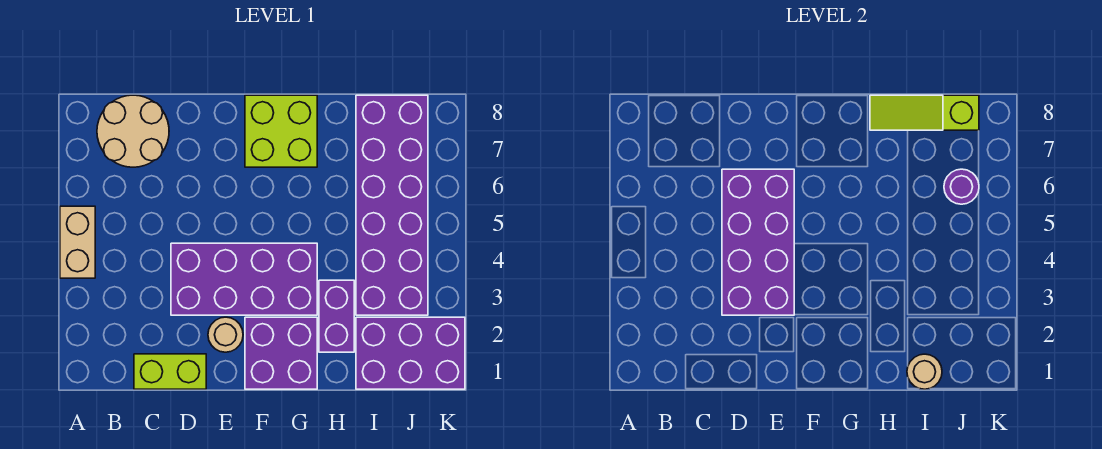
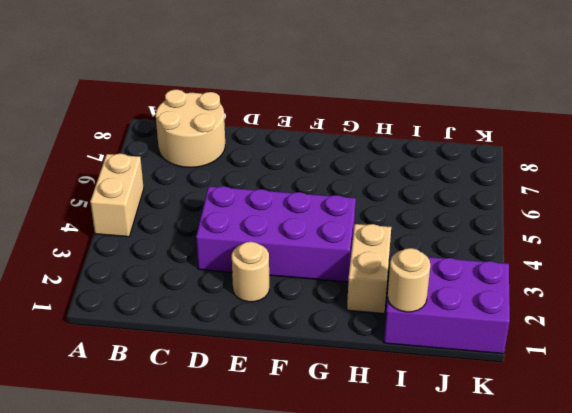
tan brick H2:H3 level 1 -> purple brick H2:H3 level 1
none -> lime brick C1:D1 level 1
none -> purple brick F1:G2 level 1
none -> lime brick F7:G8 level 1

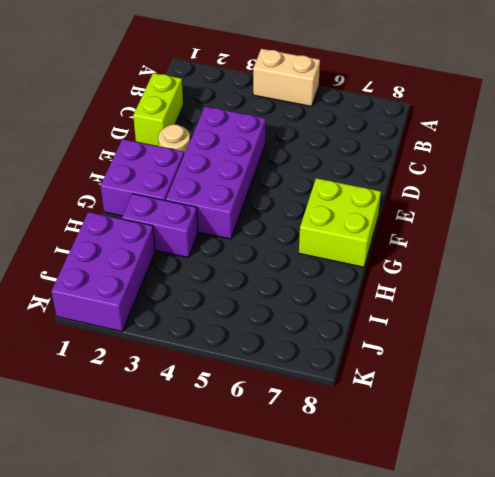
none -> tan round brick B7:C8 level 1
none -> purple brick I3:J8 level 1
none -> purple brick D3:E6 level 2

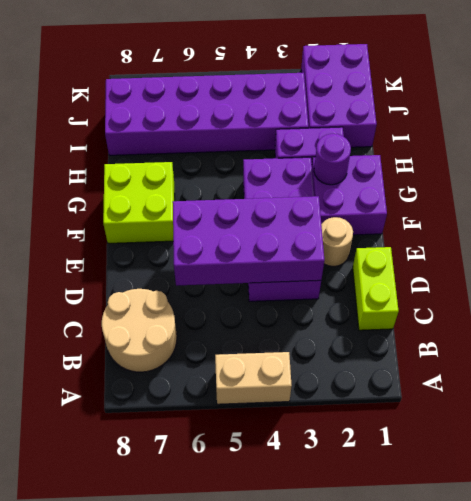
purple round brick G2 level 2 -> purple round brick J6 level 2
none -> lime slope H8:J8 level 2 top J
none -> tan round brick I1 level 2

